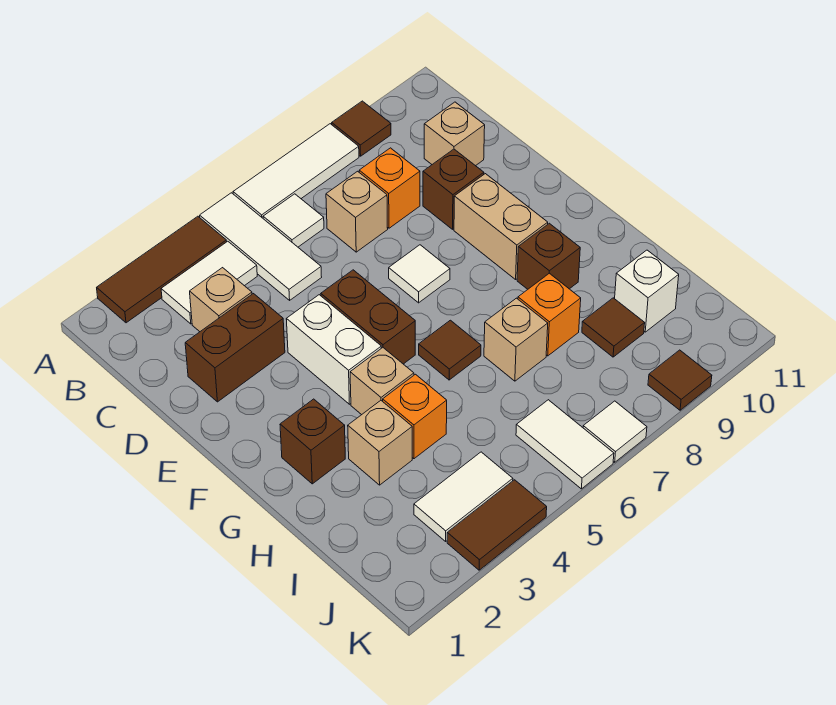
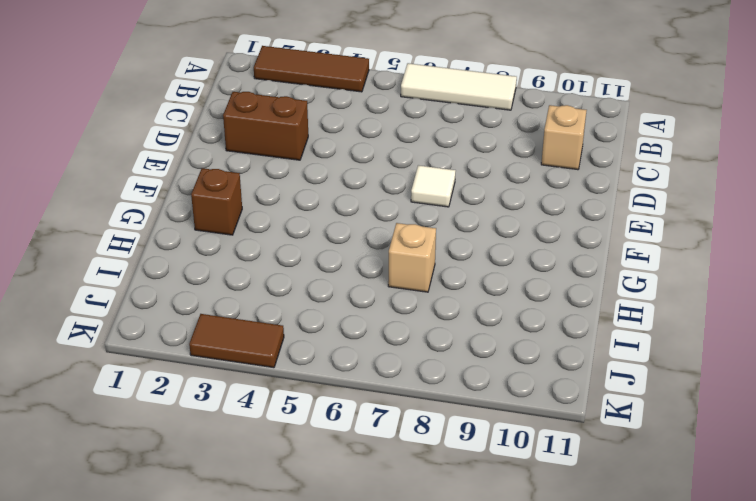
none -> white tile A5:C5 level 1
none -> brown tile A9 level 1
none -> white tile B3:B4 level 1
none -> white tile B6 level 1

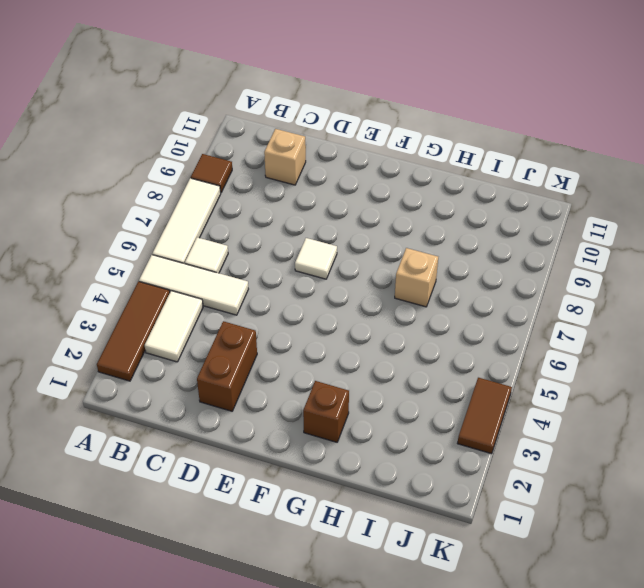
none -> tan brick C3 level 1
none -> tan brick C7 level 1
none -> orange brick C8 level 1
none -> brown brick D9 level 1

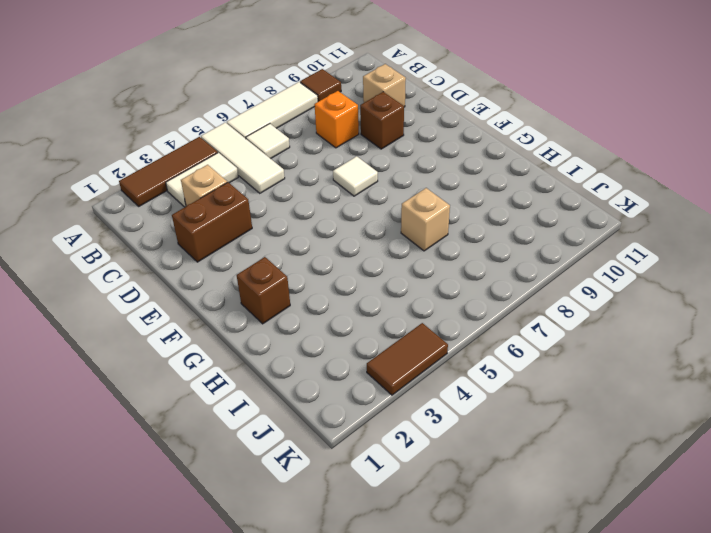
none -> tan brick C7 level 1
none -> white brick E4:F4 level 1
none -> brown brick E5:F5 level 1
none -> tan brick E9:F9 level 1

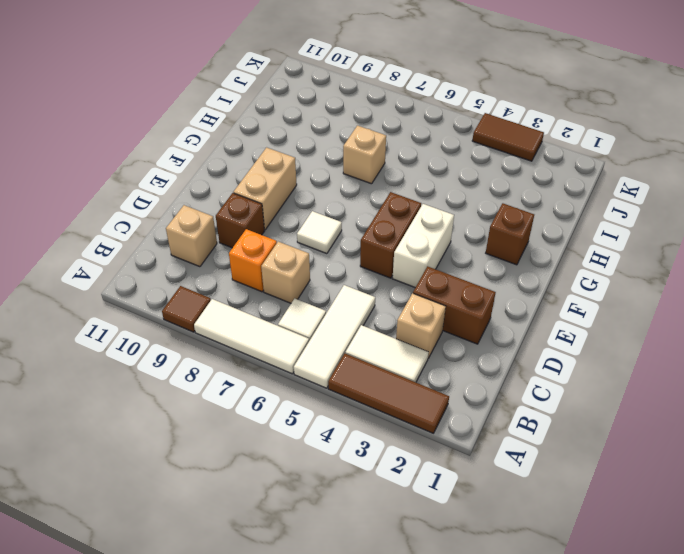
none -> tan brick G4 level 1
none -> brown tile G6 level 1
none -> brown brick G9 level 1
none -> tan brick H3 level 1

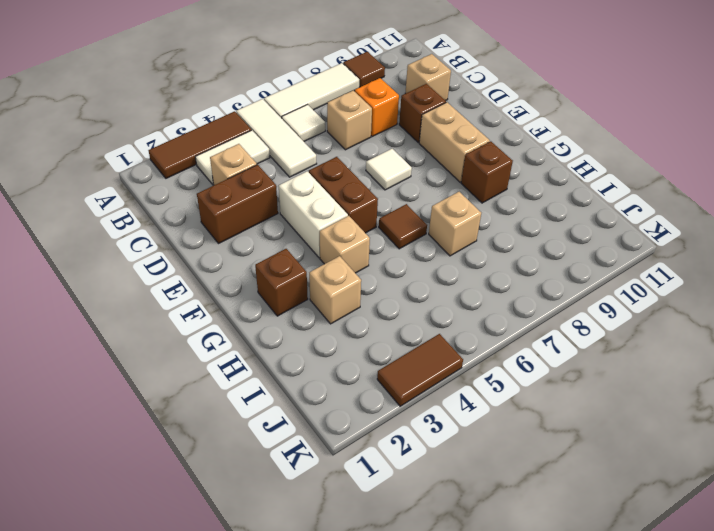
none -> orange brick H4 level 1
none -> orange brick H8 level 1
none -> brown tile I9 level 1
none -> white brick I10 level 1

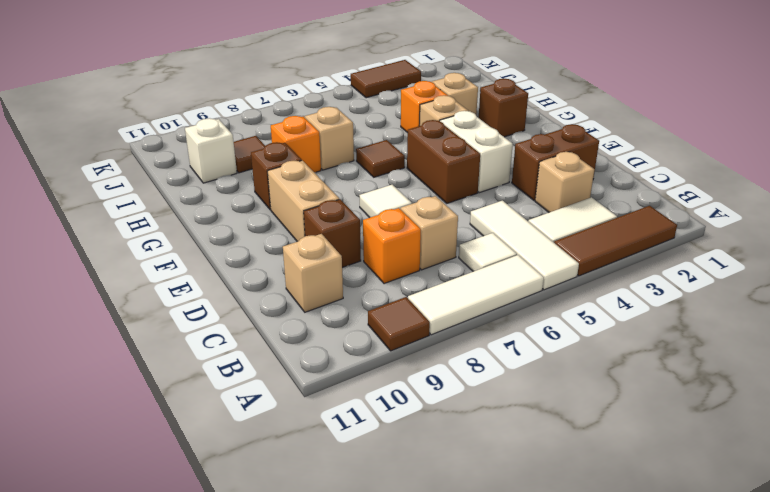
none -> white tile J3:J4 level 1
none -> white tile J6:K6 level 1
none -> white tile K7 level 1
none -> brown tile K9 level 1

